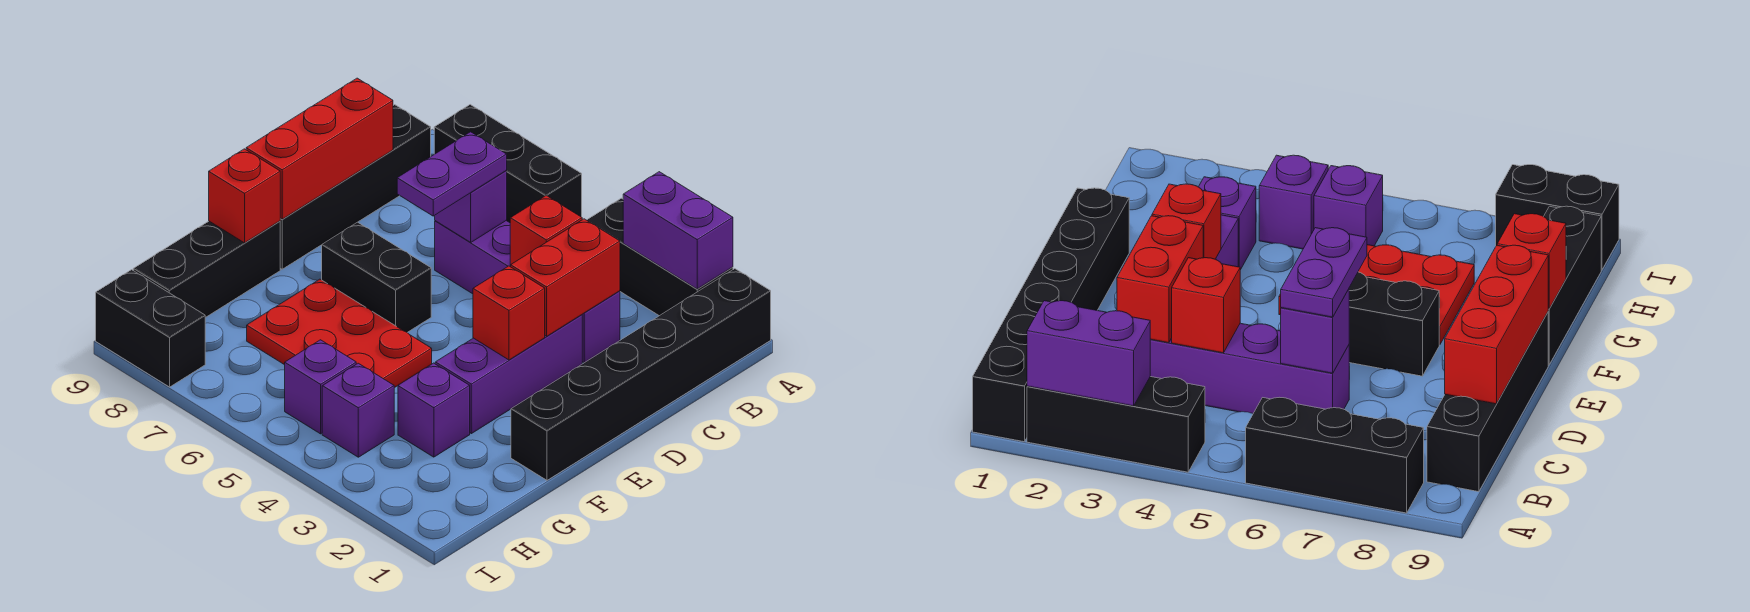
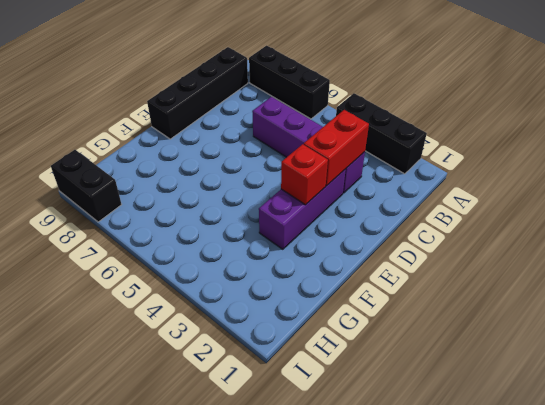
none -> black brick A1:F1 level 1
none -> black brick E6:E7 level 1
none -> red plate F5:G7 level 1

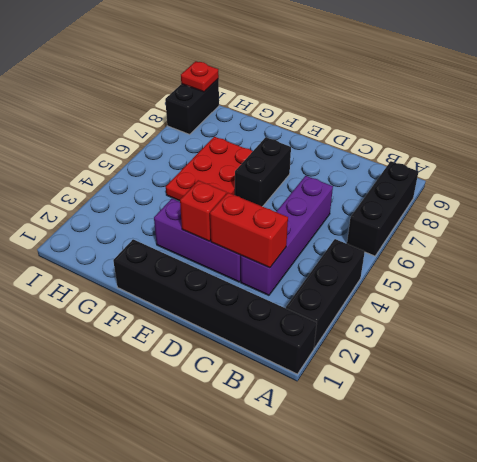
red plate I9 level 2 -> none
none -> black brick B9:E9 level 1
none -> black brick F9:H9 level 1
none -> purple brick G3 level 1

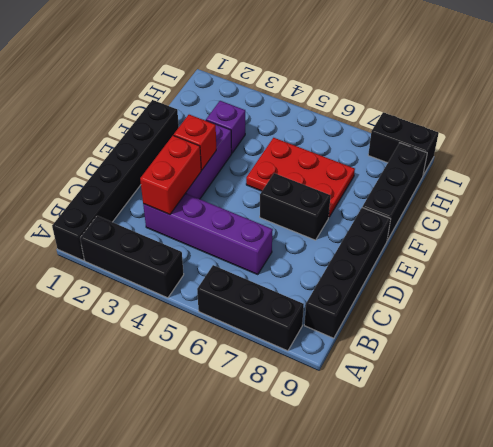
none -> purple brick H4 level 1
none -> purple brick H5 level 1
none -> purple brick A2:A3 level 2

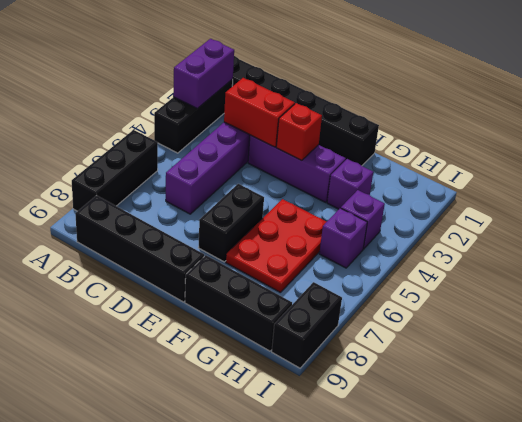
none -> red brick C4 level 2
none -> purple brick C6 level 2
none -> red brick C9:E9 level 2

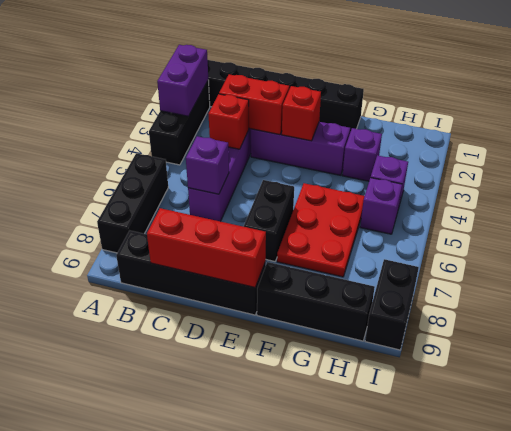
none -> red brick F9 level 2
none -> purple plate C6:D6 level 3

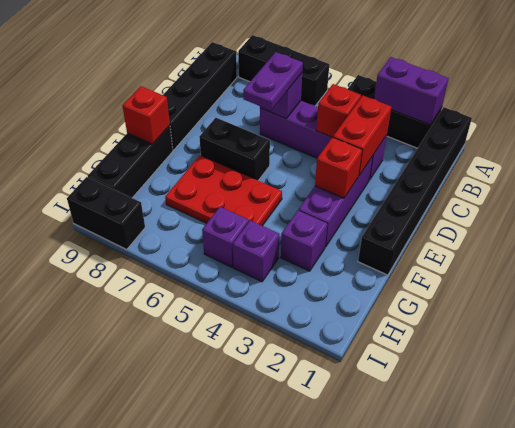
none -> red brick C9:E9 level 2

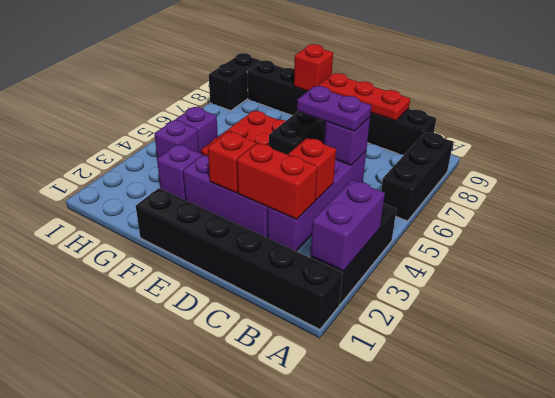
red plate C9:E9 level 2 -> red brick C9:E9 level 2

